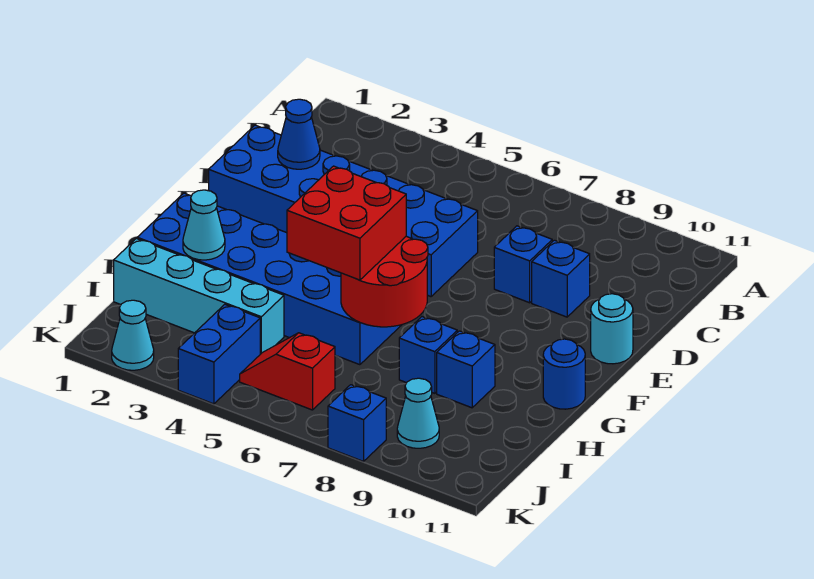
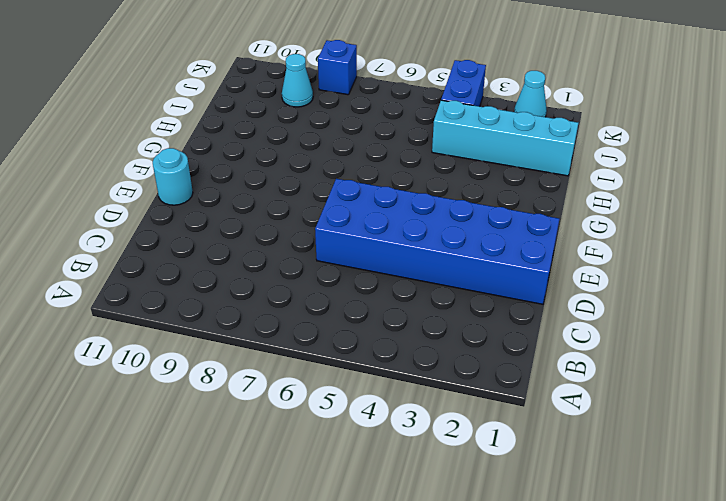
none -> blue brick D8 level 1
none -> blue brick D9 level 1
none -> blue brick G1:H6 level 1

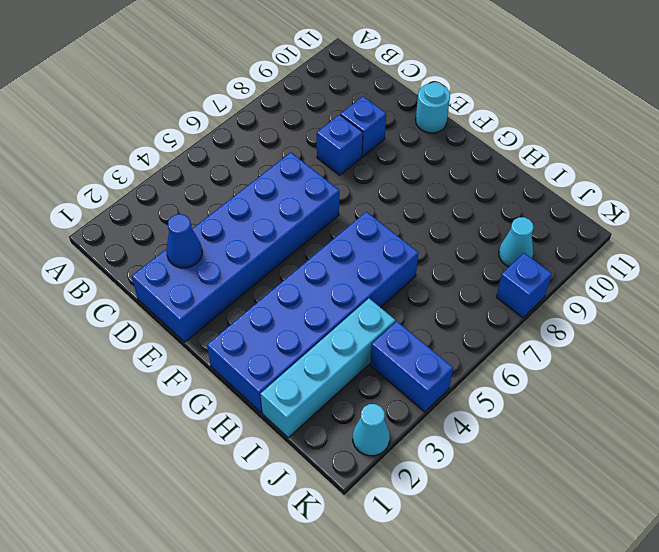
none -> blue round brick G11 level 1
none -> blue brick H8 level 1
none -> blue brick H9 level 1

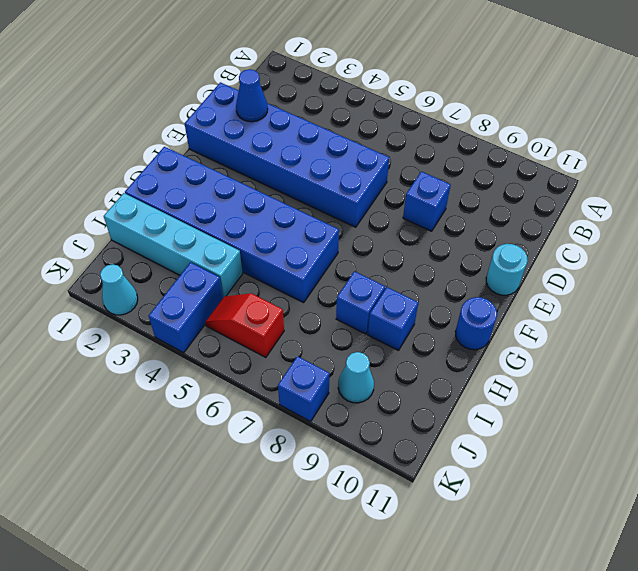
none -> blue brick D9 level 1
none -> red round brick G6:H7 level 2
none -> cyan cone H2 level 2

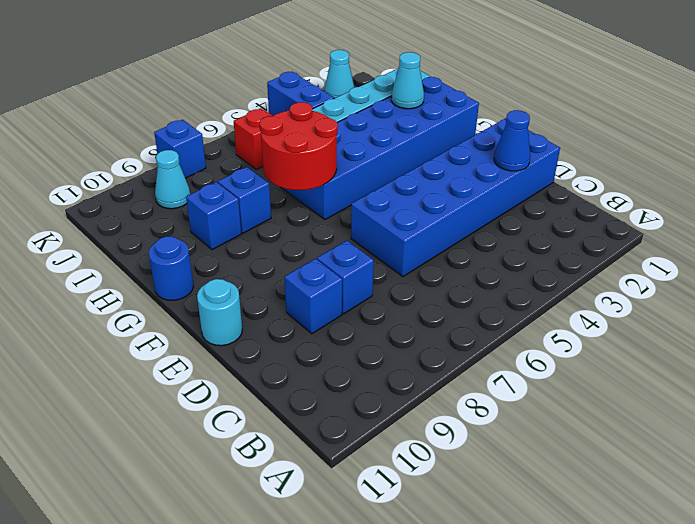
none -> red brick G5:H6 level 3

